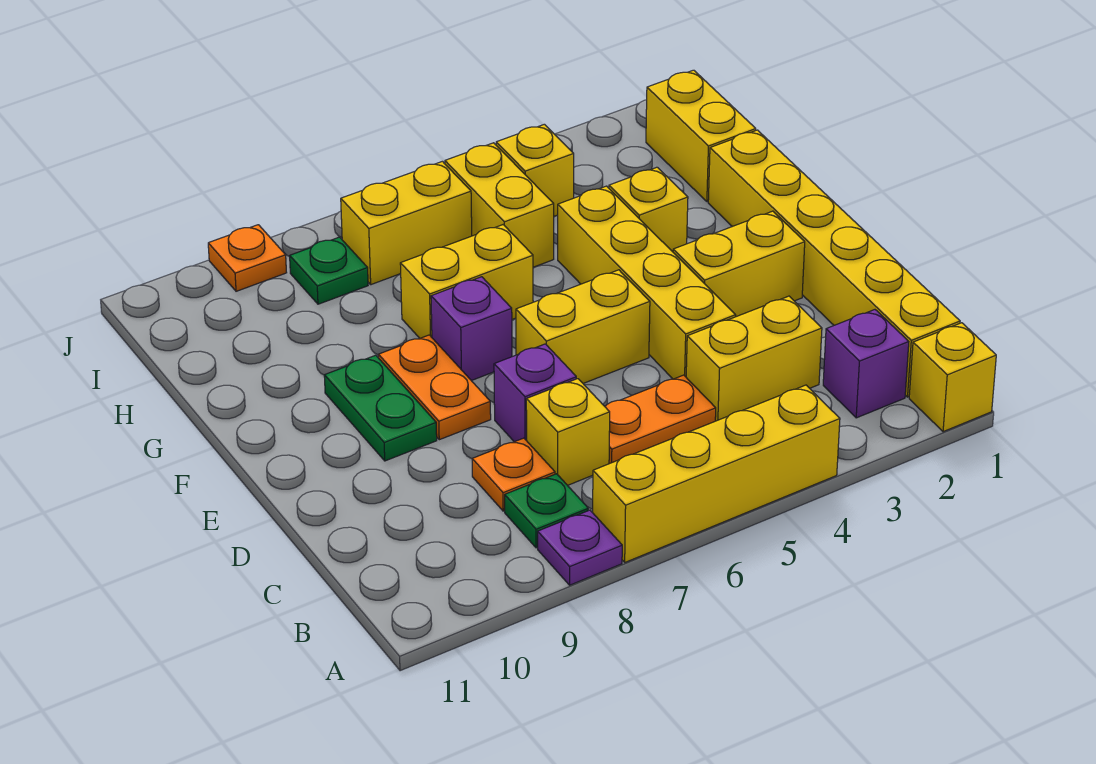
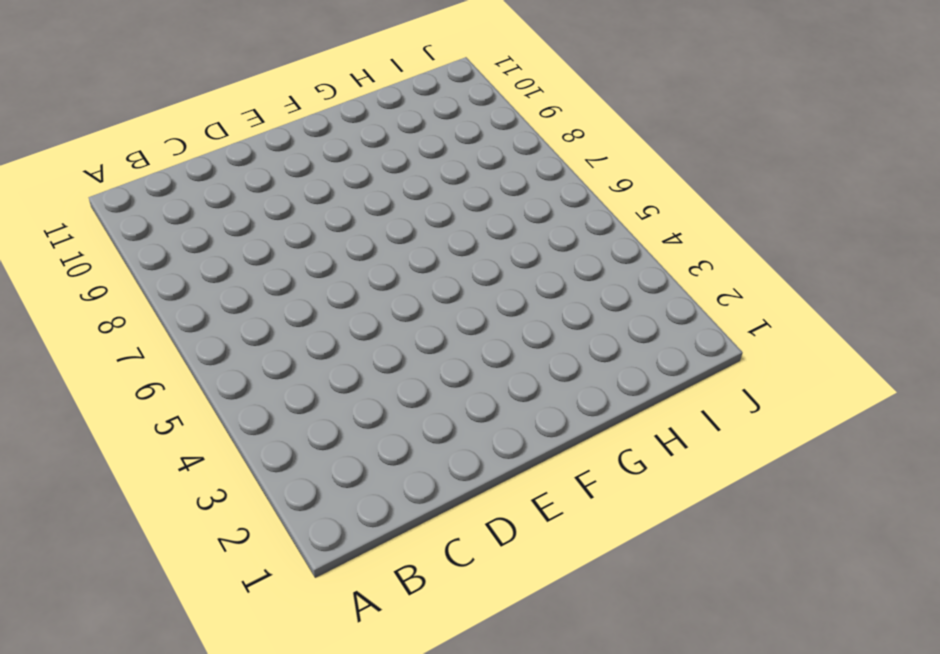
none -> yellow brick A1 level 1
none -> yellow brick A4:A7 level 1
none -> purple plate A8 level 1

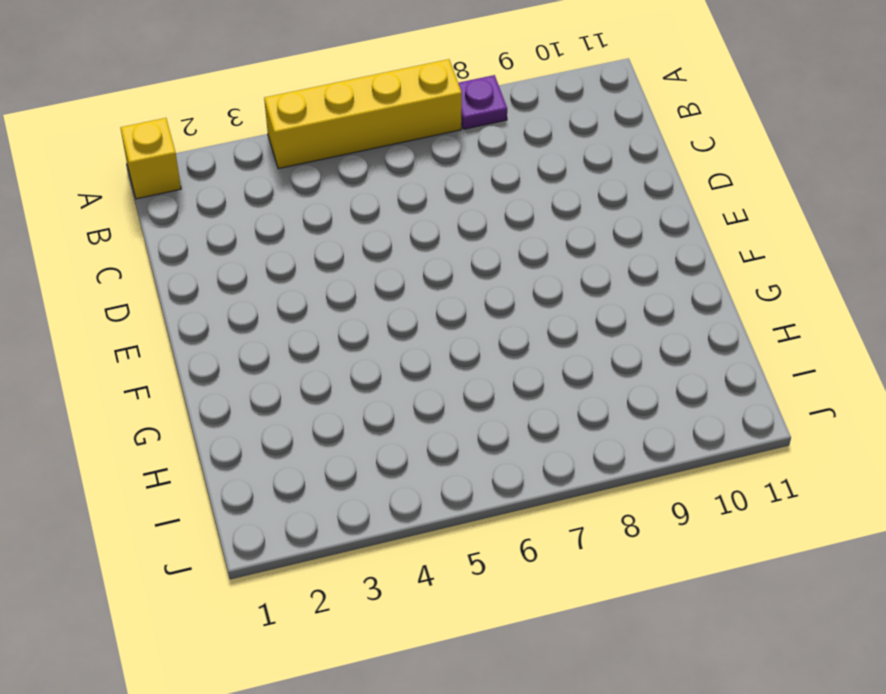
none -> yellow brick B1:G1 level 1
none -> purple brick B2 level 1
none -> green plate B8 level 1

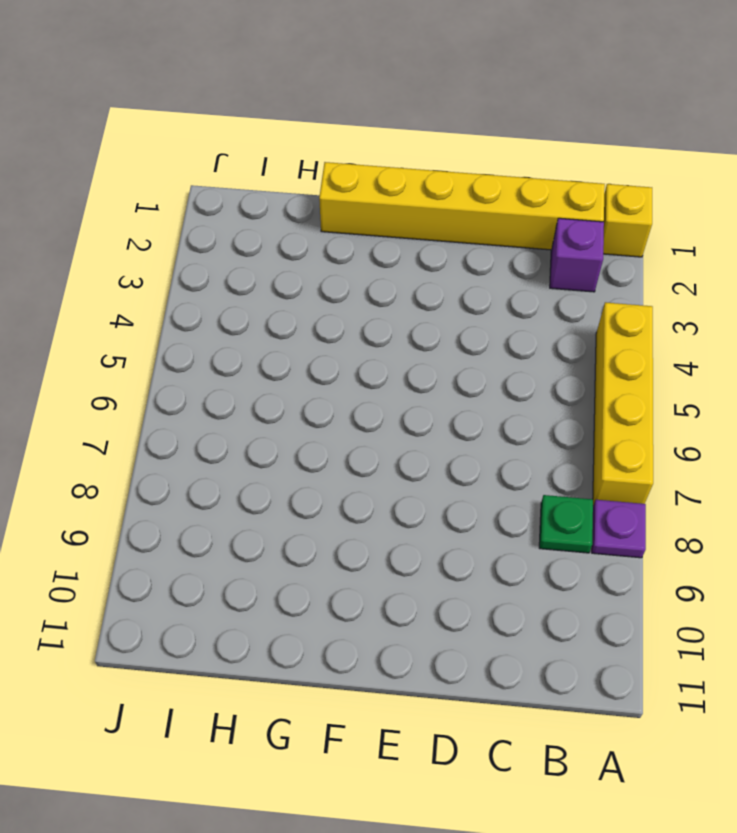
none -> yellow brick C3:C4 level 1
none -> orange plate C5:C6 level 1
none -> yellow brick C7 level 1

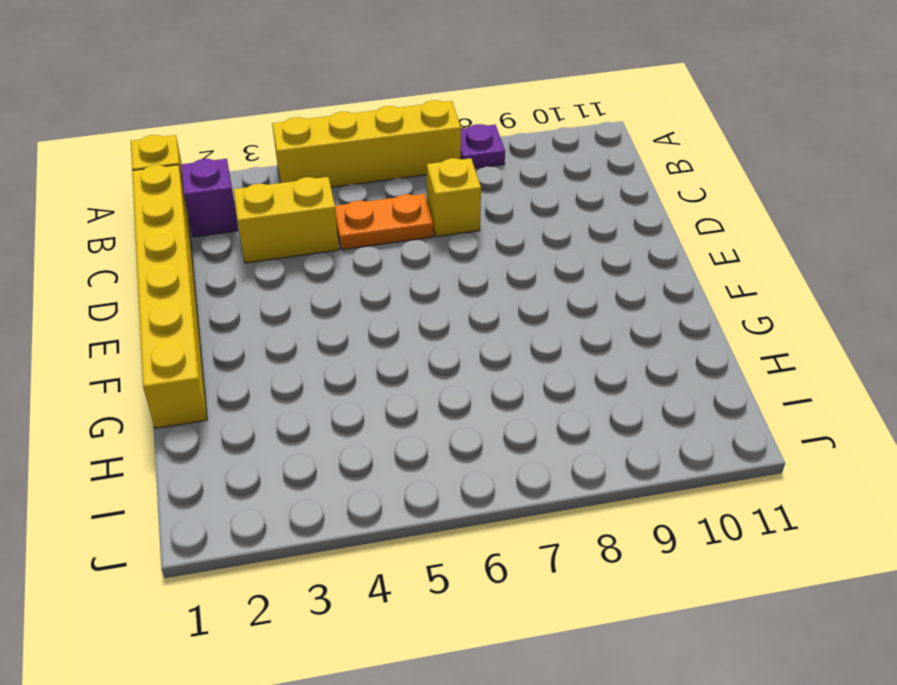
none -> green plate B8 level 1
none -> orange plate C8 level 1
none -> yellow brick D4:G4 level 1

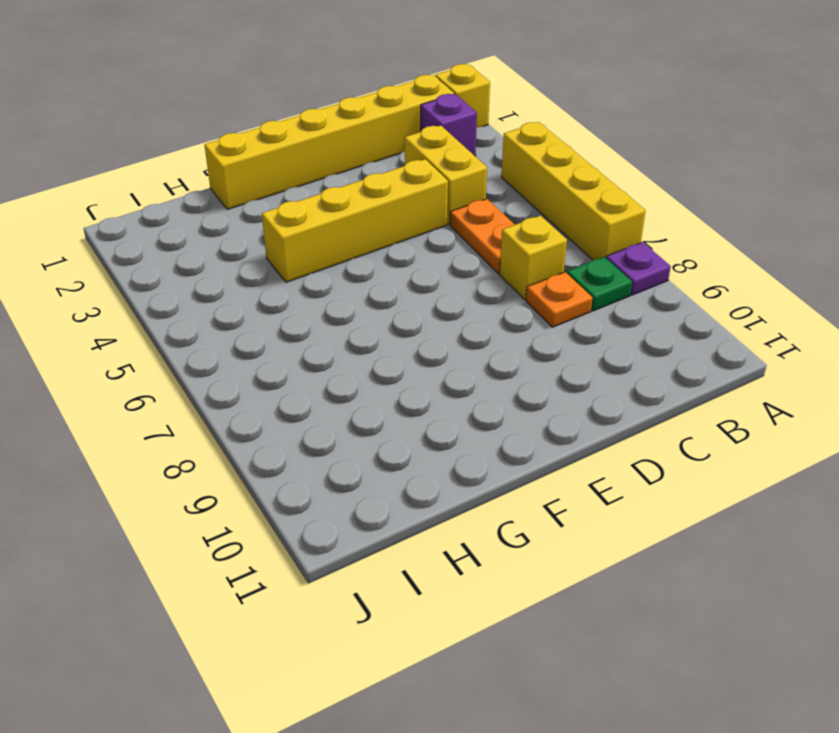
none -> purple brick D7 level 1
none -> yellow brick E2:E3 level 1
none -> yellow brick E5:E6 level 1

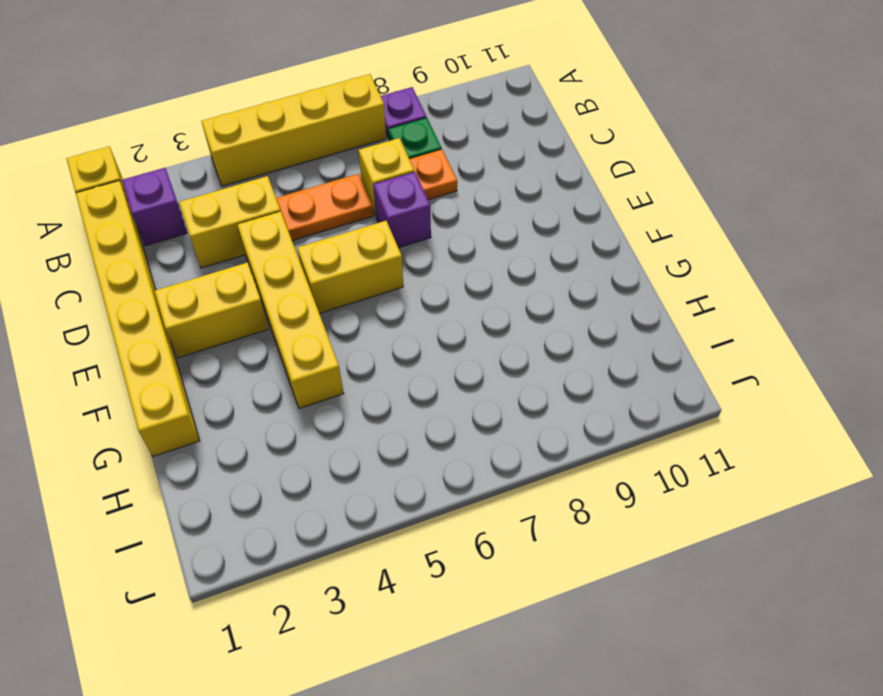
none -> orange plate E8:F8 level 1
none -> green plate E9:F9 level 1
none -> purple brick F7 level 1

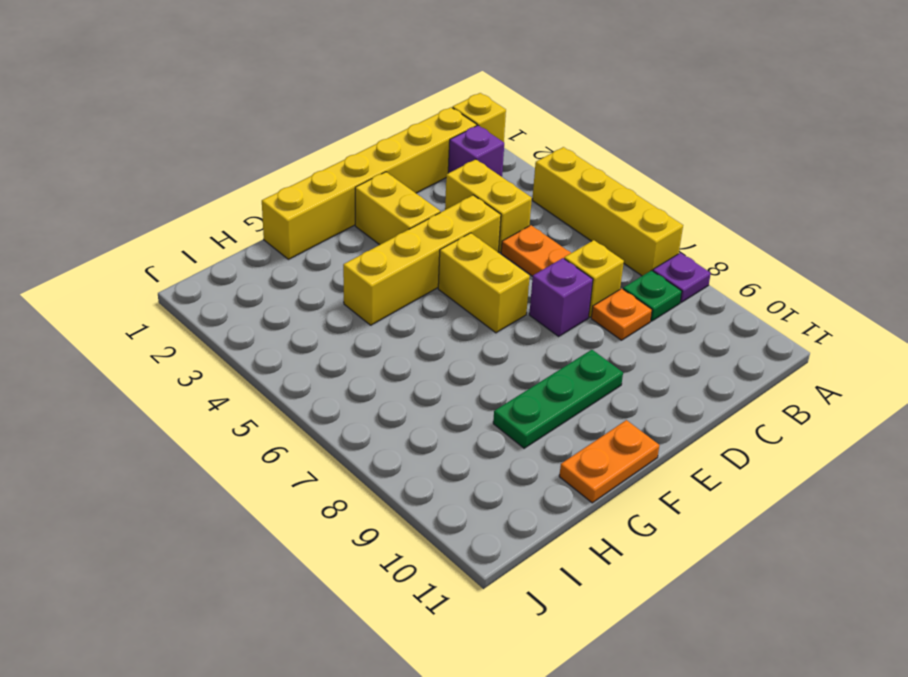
green plate E9:G9 level 1 -> green plate E9:F9 level 1
orange plate F11:G11 level 1 -> orange plate E8:F8 level 1
none -> purple brick F7 level 1
none -> yellow brick G3 level 1
none -> yellow brick G6:G7 level 1

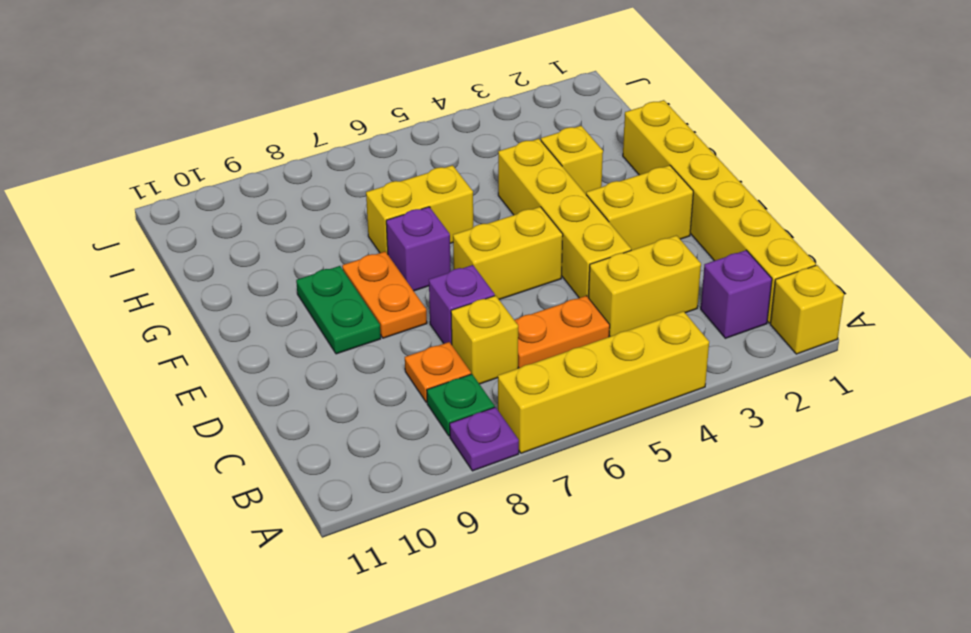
none -> yellow brick H1:I1 level 1
none -> yellow brick H5:I5 level 1
none -> yellow brick I4 level 1

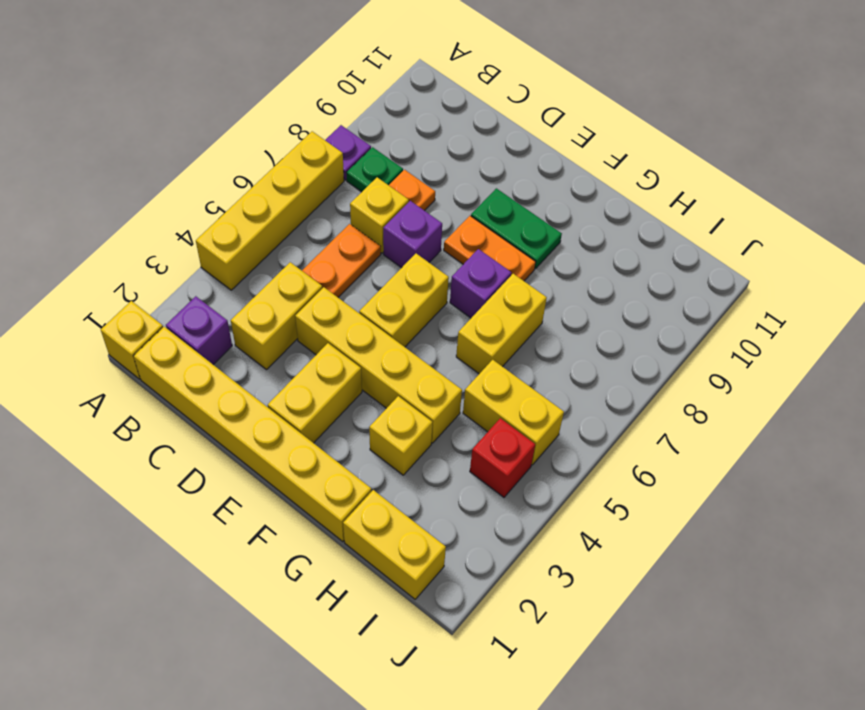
red brick I4 level 1 -> yellow brick I4 level 1
none -> yellow brick I6:I7 level 1
none -> green plate I8 level 1
none -> orange plate J9 level 1

